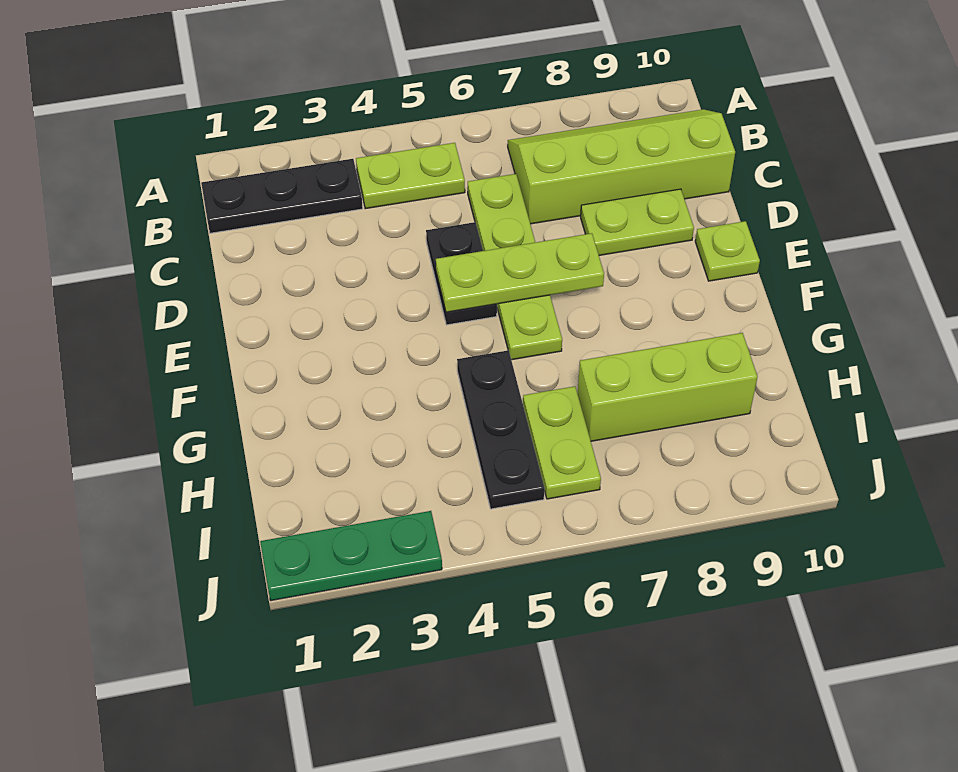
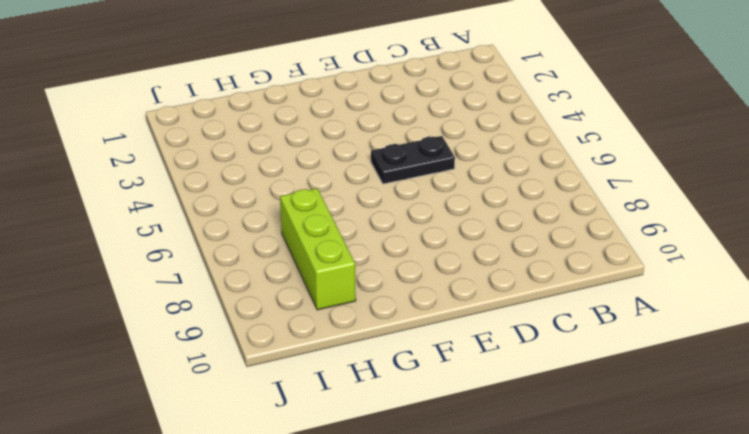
none -> black plate B1:B3 level 1
none -> lime plate B4:B5 level 1
none -> lime slope B7:C10 level 1 top C

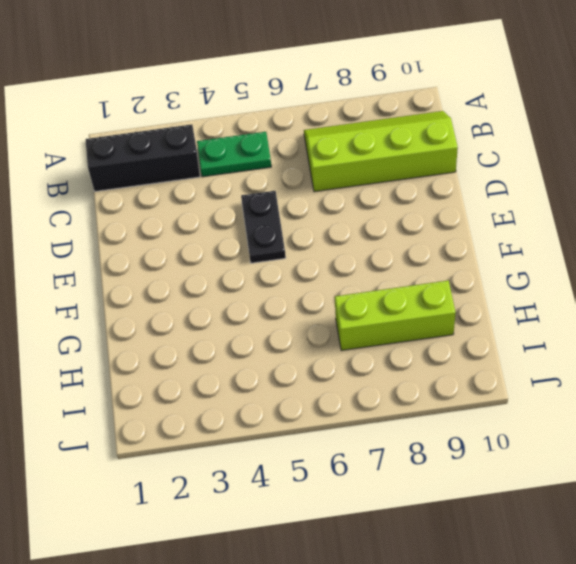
black brick B1:B3 level 1 -> black plate B1:B3 level 1
green plate B4:B5 level 1 -> lime plate B4:B5 level 1
none -> lime plate C6:F6 level 1
none -> lime plate D8:D9 level 1
none -> lime plate E10 level 1

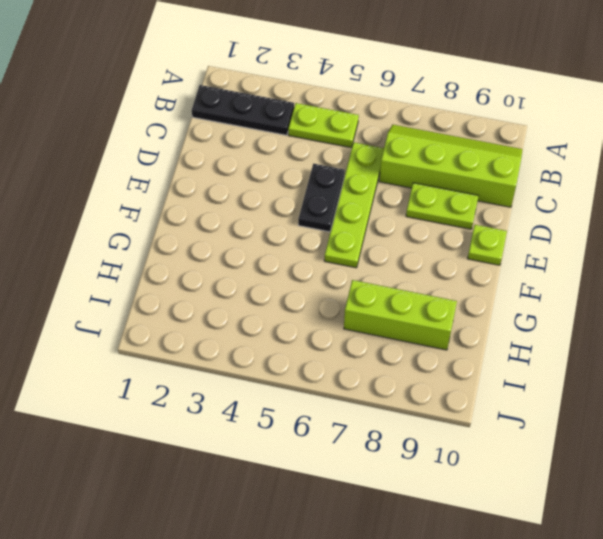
none -> black plate G5:I5 level 1
none -> lime plate H6:I6 level 1
none -> green plate J1:J3 level 1

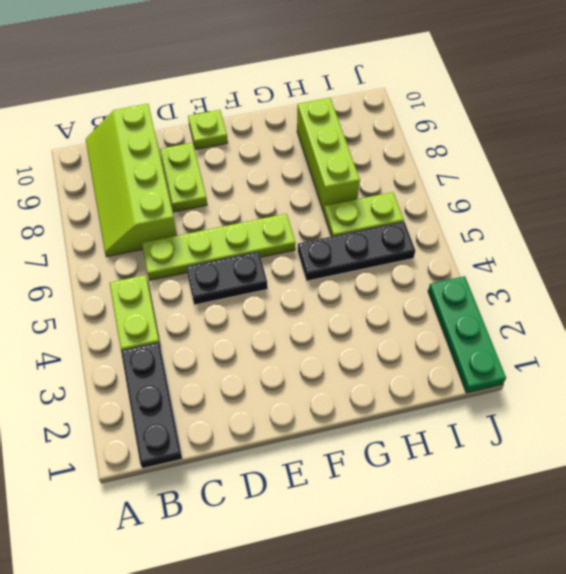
none -> lime plate E5:E7 level 2

